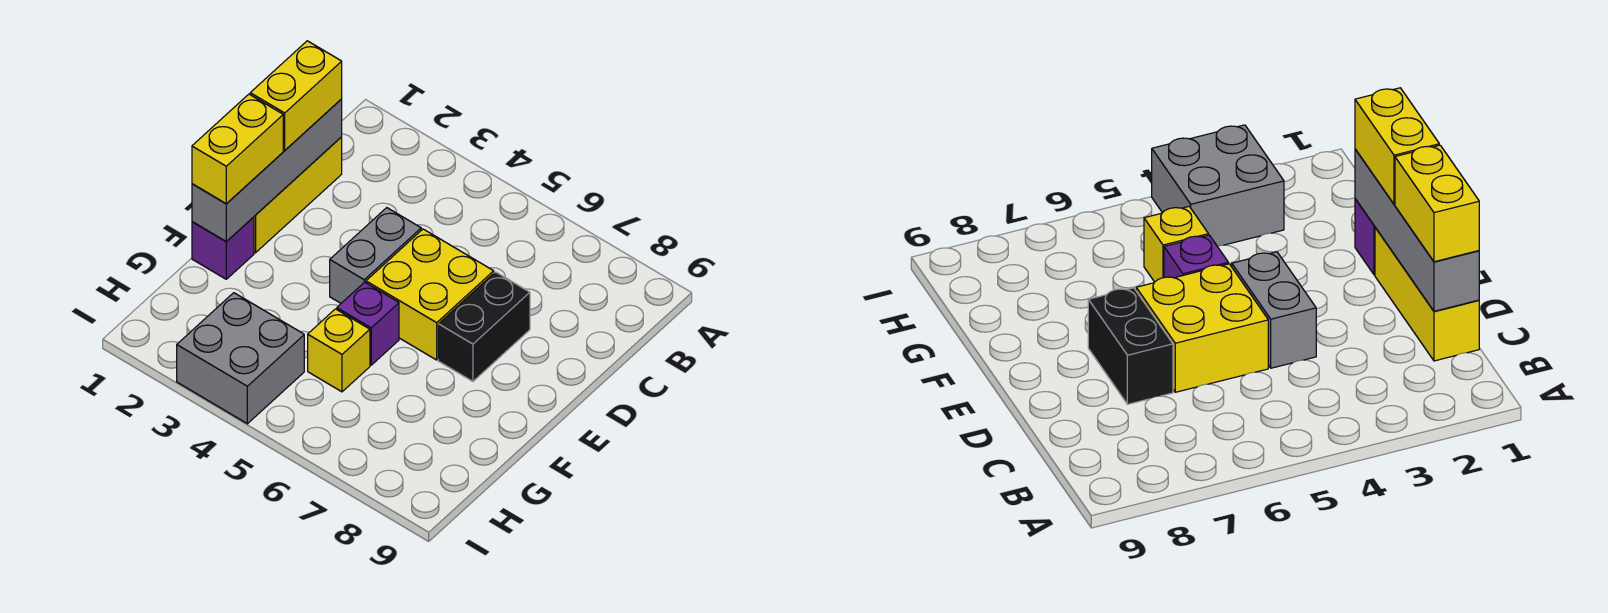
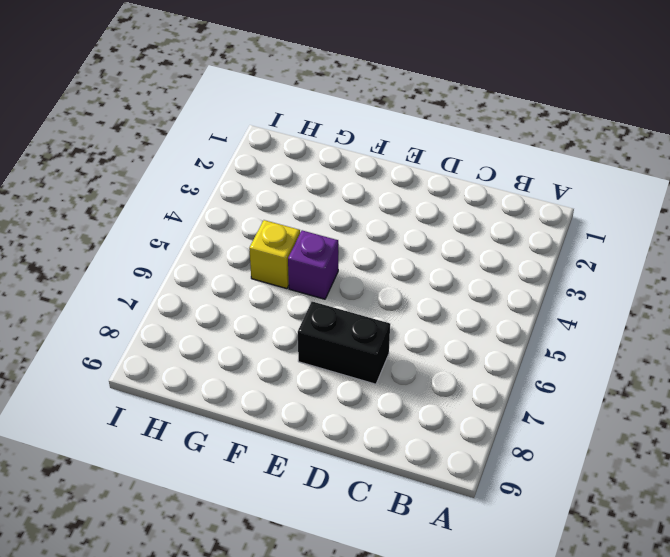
none -> yellow brick C1:E1 level 1
none -> grey brick D4:E4 level 1

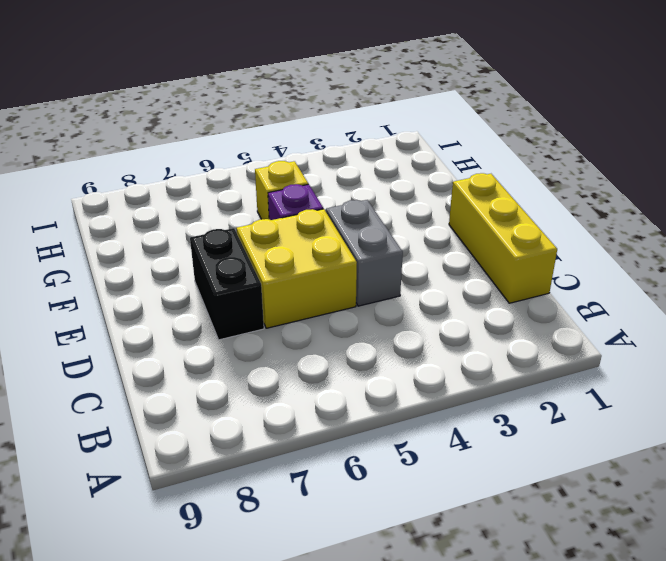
none -> purple brick F1 level 1
none -> grey brick H3:I4 level 1

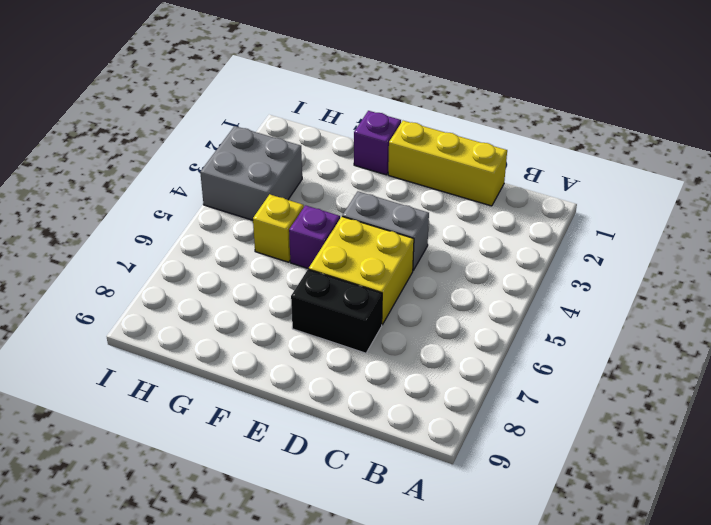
none -> grey brick C1:F1 level 2
none -> yellow brick C1:D1 level 3

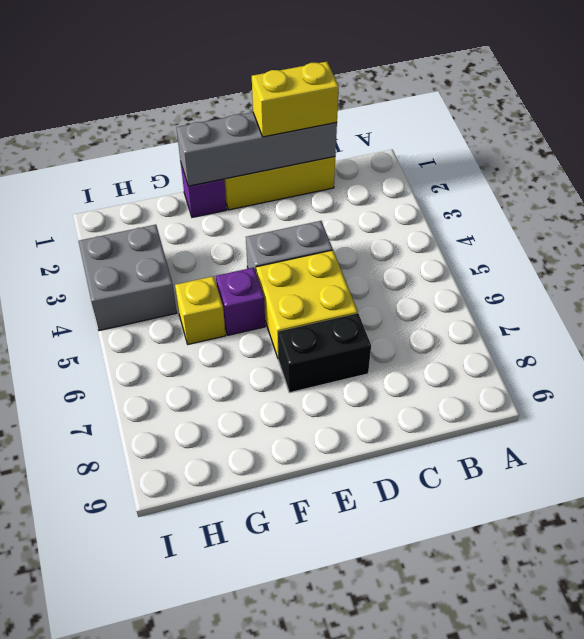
none -> yellow brick E1:F1 level 3

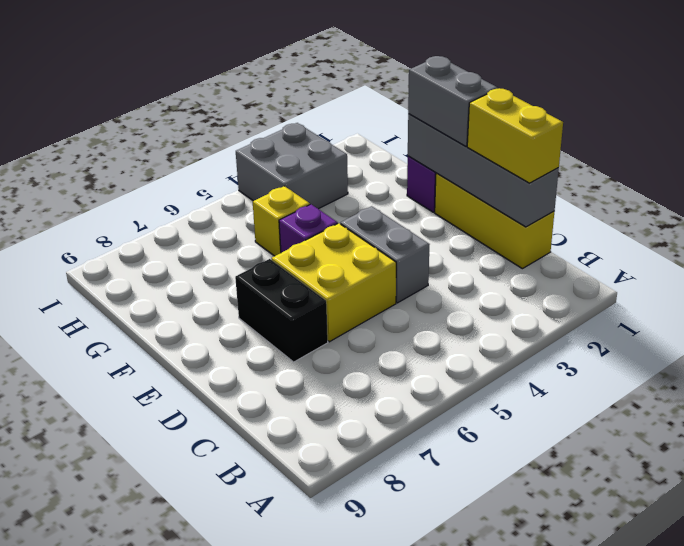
grey brick E1:F1 level 3 -> yellow brick E1:F1 level 3

